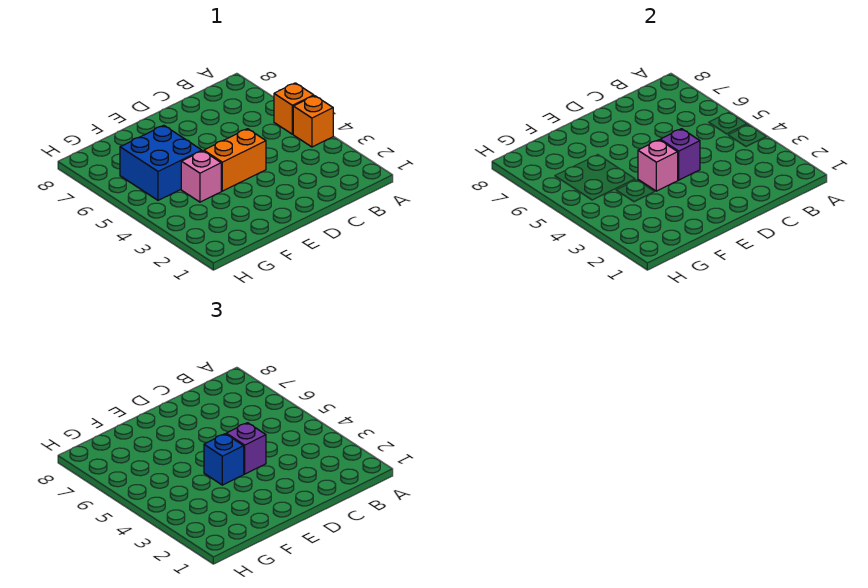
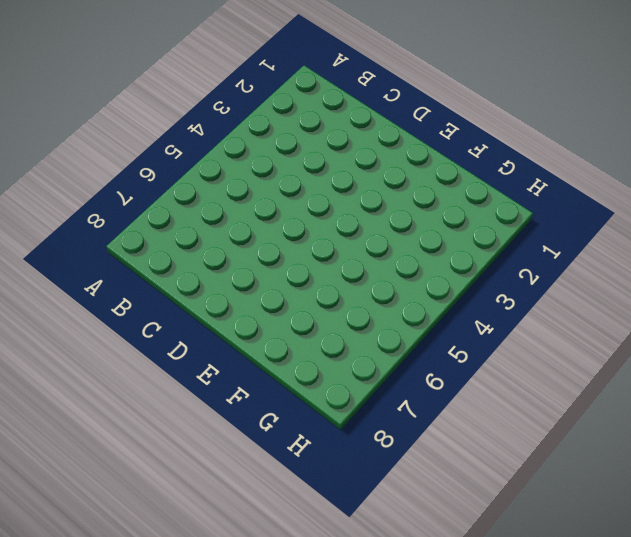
none -> orange brick A4 level 1
none -> orange brick A5 level 1

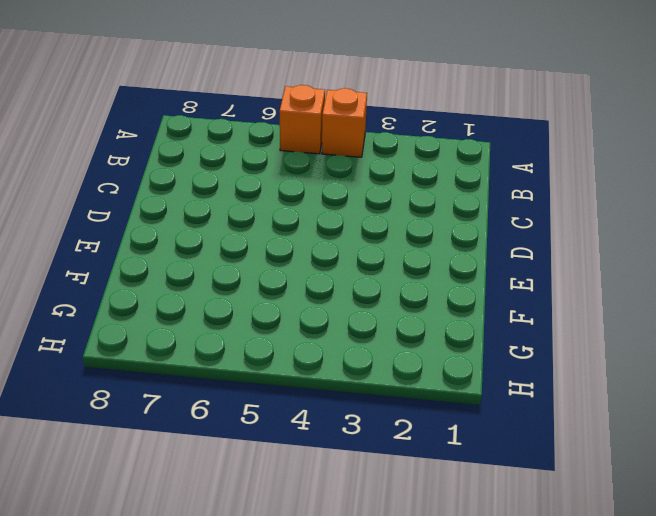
none -> orange brick D4:E4 level 1
none -> pink brick F4 level 1

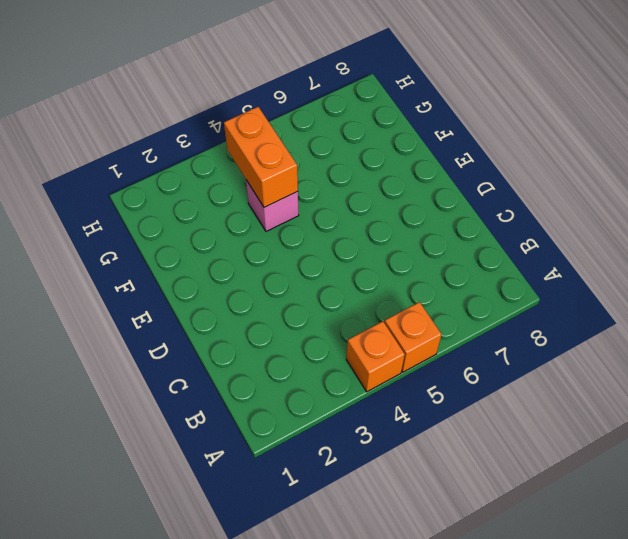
orange brick F4:G4 level 2 -> orange brick D4:E4 level 1
none -> blue brick F5:G6 level 1
none -> purple brick D4 level 2

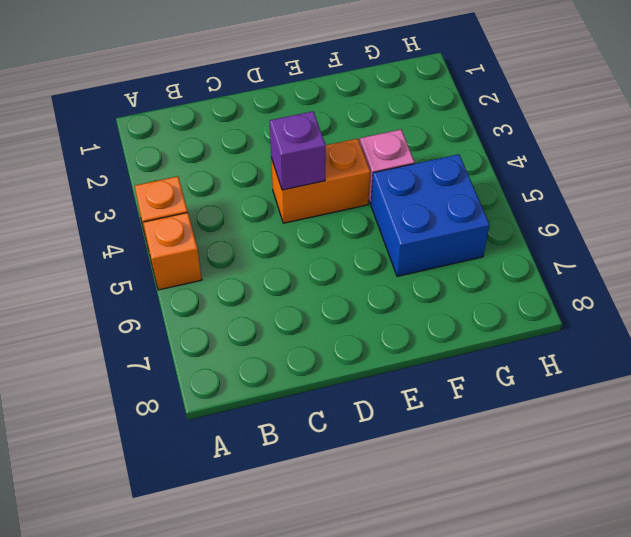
none -> pink brick E4 level 2
none -> purple brick D4 level 3

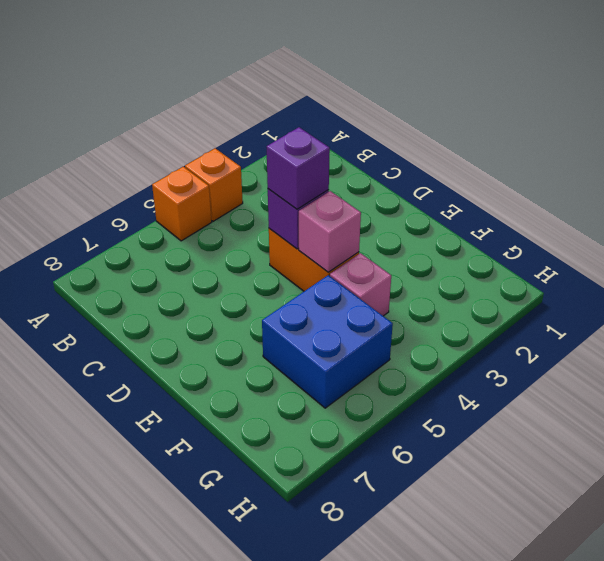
none -> blue brick E4 level 3

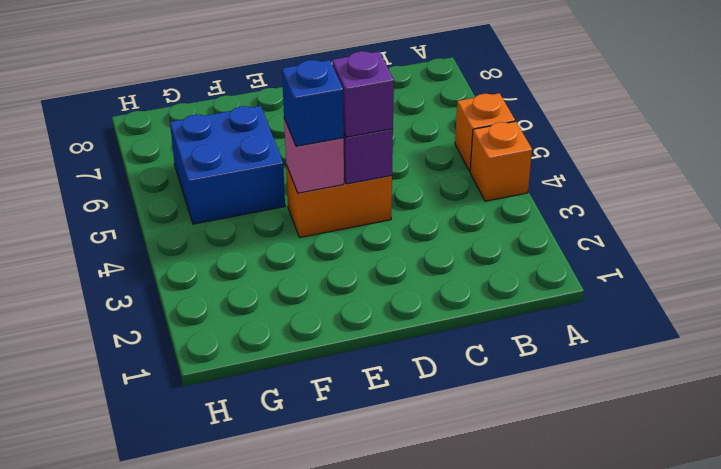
none -> pink brick F4 level 1

